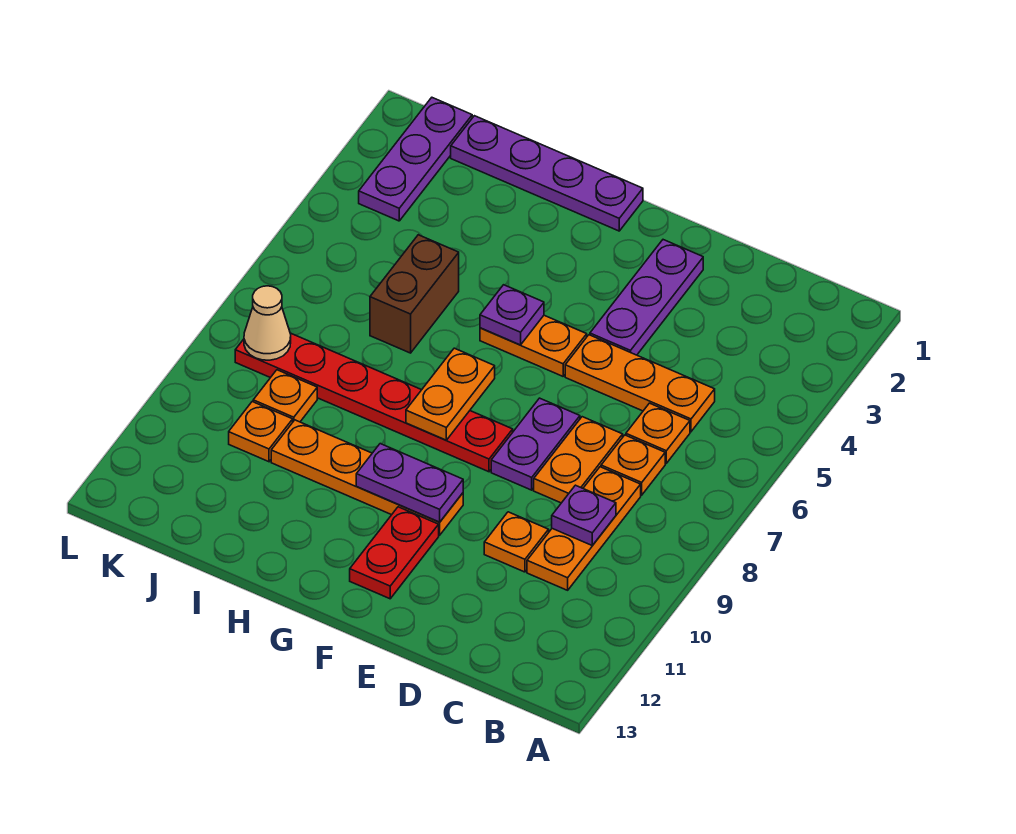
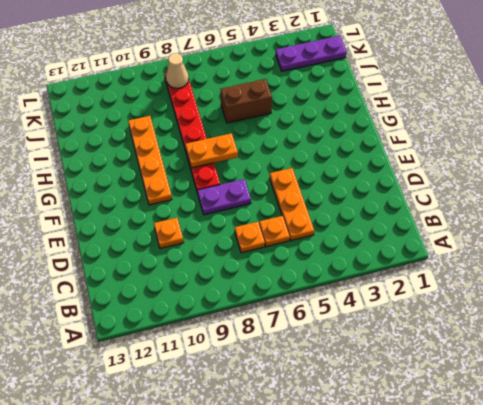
none -> orange plate C8:C10 level 1
none -> orange plate D7:D8 level 1
none -> purple plate E2:E4 level 1

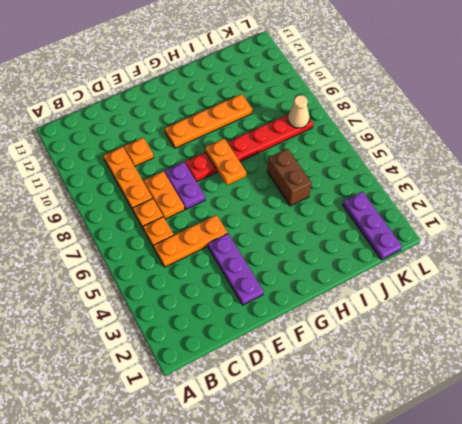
none -> orange plate F5:G5 level 1
none -> red plate F11:F12 level 1
none -> purple plate G1:J1 level 1

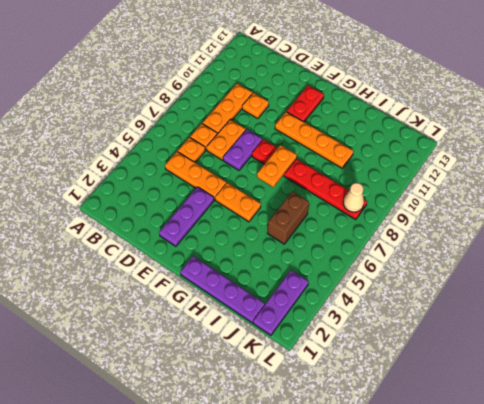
none -> orange plate J9 level 1
none -> orange plate J10 level 1
none -> purple plate C9 level 2

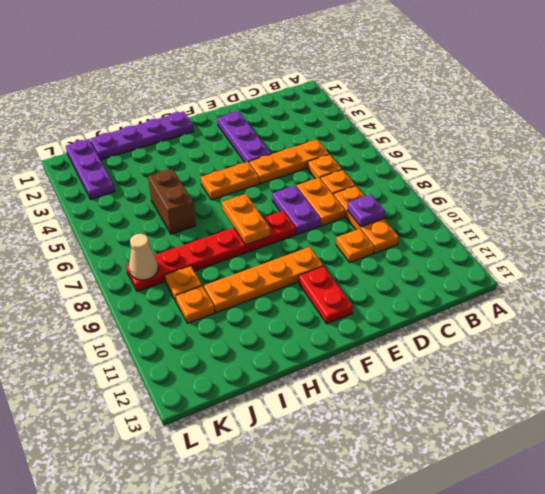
none -> purple plate F10:G10 level 2
none -> purple plate G5 level 2

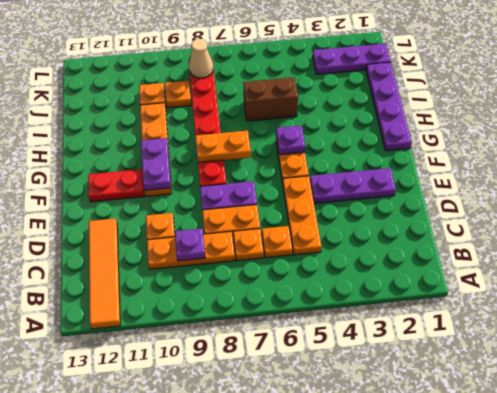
orange tile A12:D12 level 1 -> none

